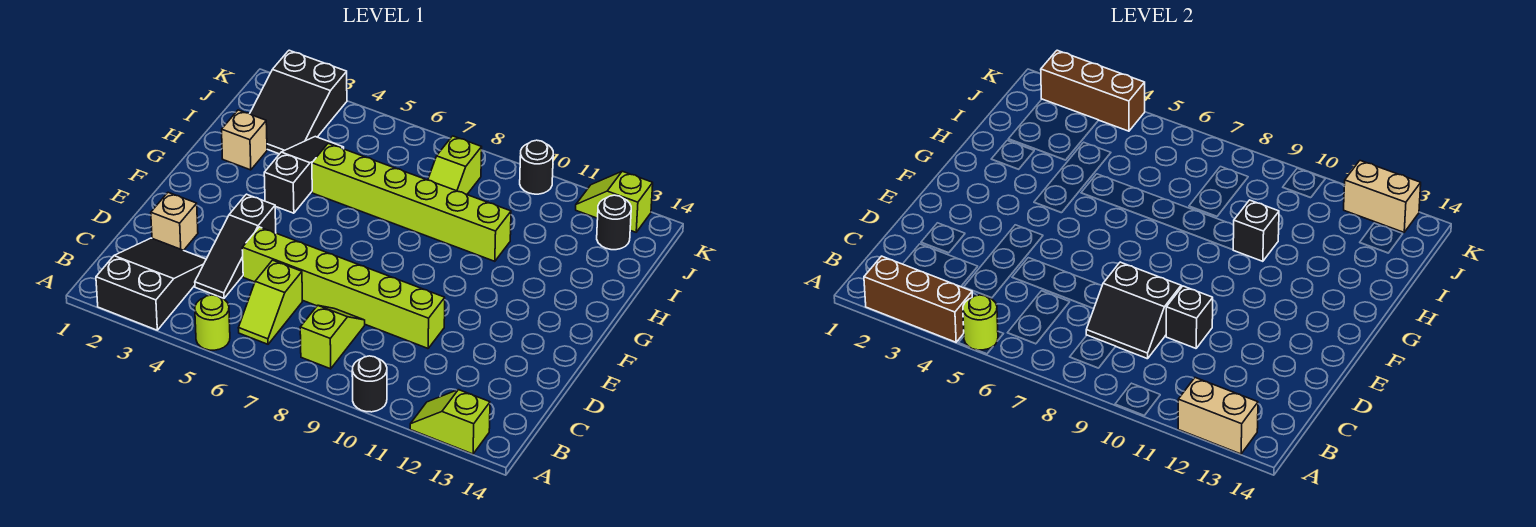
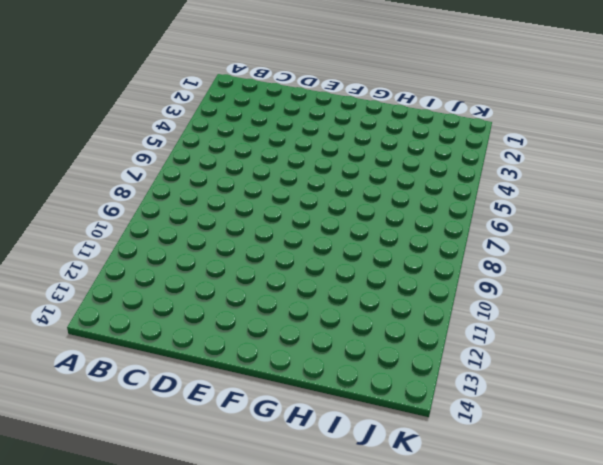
none -> black slope A2:C3 level 1 top A
none -> lime round brick A5 level 1
none -> black round brick A10 level 1

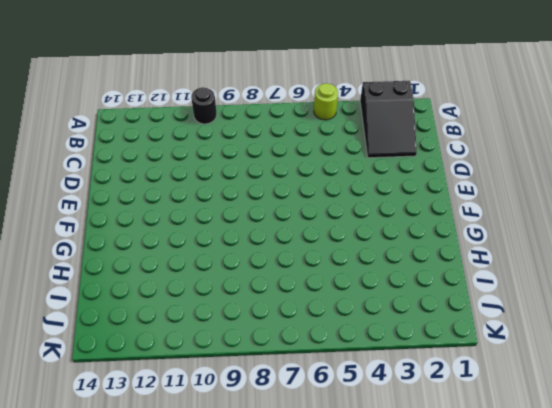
none -> lime slope A12:A13 level 1 top 13
none -> lime slope B6:C6 level 1 top C
none -> lime slope B8:C8 level 1 top B

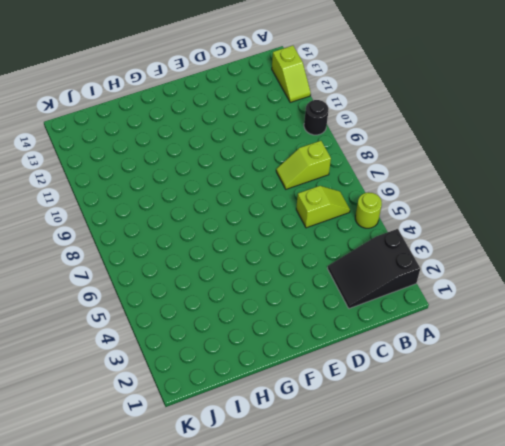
none -> black slope C4:E4 level 1 top E
none -> tan brick D2 level 1
none -> lime brick D5:D10 level 1

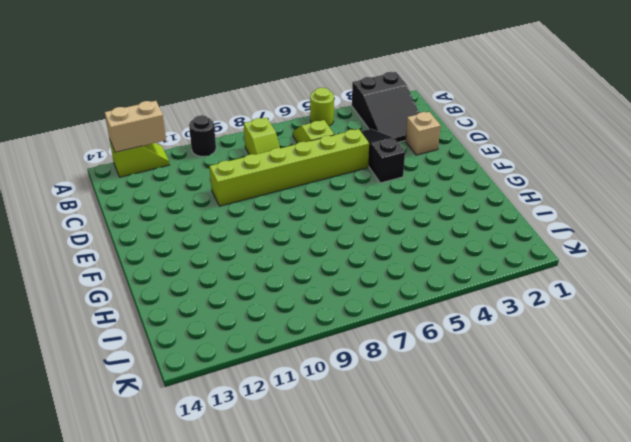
none -> black slope G4:I4 level 1 top G
none -> tan brick H2 level 1
none -> lime brick H5:H10 level 1

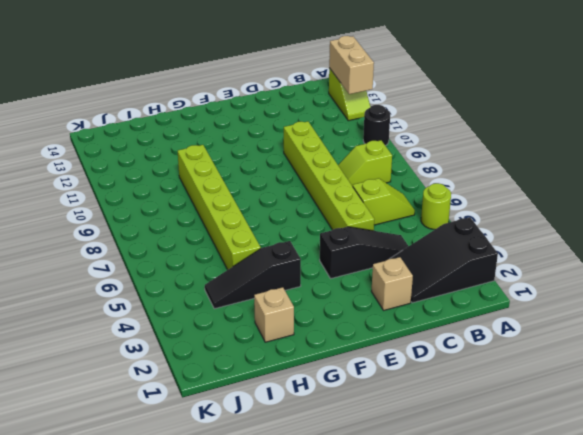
none -> black slope I2:K3 level 1 top K
none -> lime slope I8:J8 level 1 top J
none -> black round brick J13 level 1

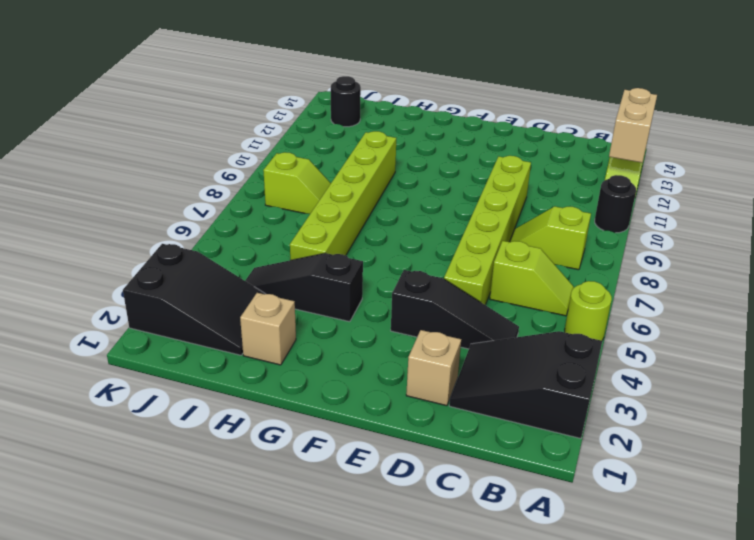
none -> black round brick K10 level 1
none -> lime slope K12:K13 level 1 top 13
none -> brown brick A2:A4 level 2

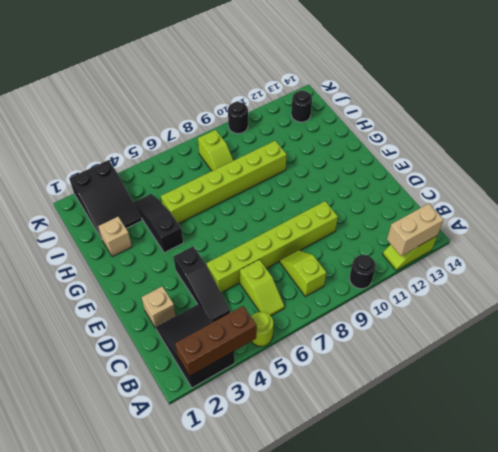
none -> lime slope K12:K13 level 1 top 13
none -> lime round brick A5 level 2
none -> black slope C8:D9 level 2 top D

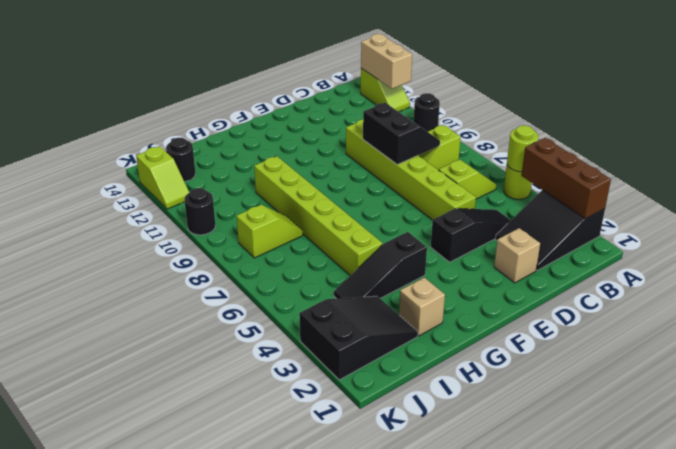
none -> black brick D10 level 2
none -> black brick H10 level 2
none -> brown brick K2:K4 level 2

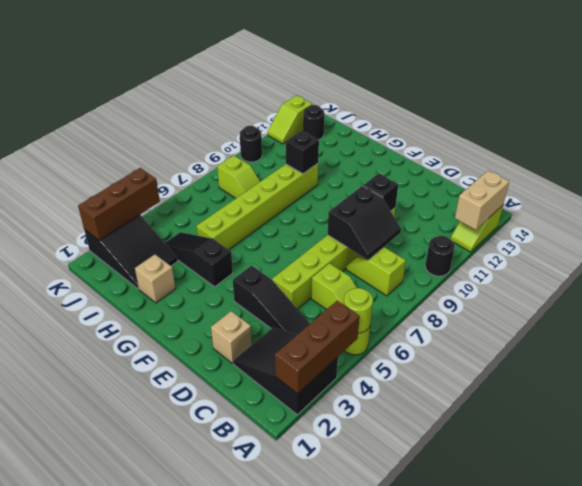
none -> tan brick K12:K13 level 2

